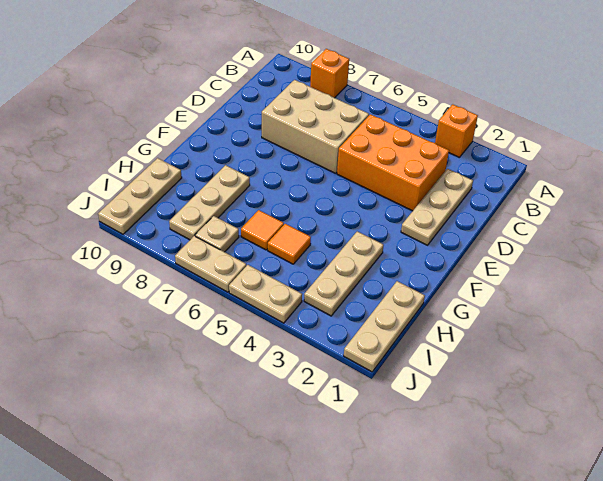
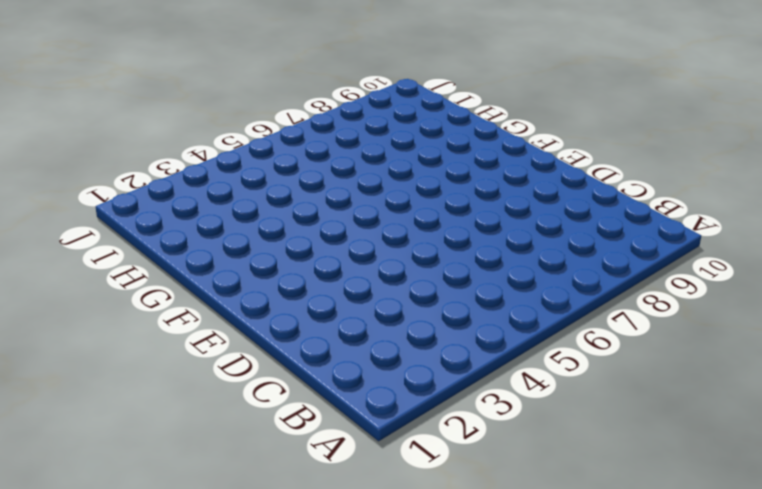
none -> orange brick A3 level 1
none -> orange brick A8 level 1
none -> tan plate C2:E2 level 1

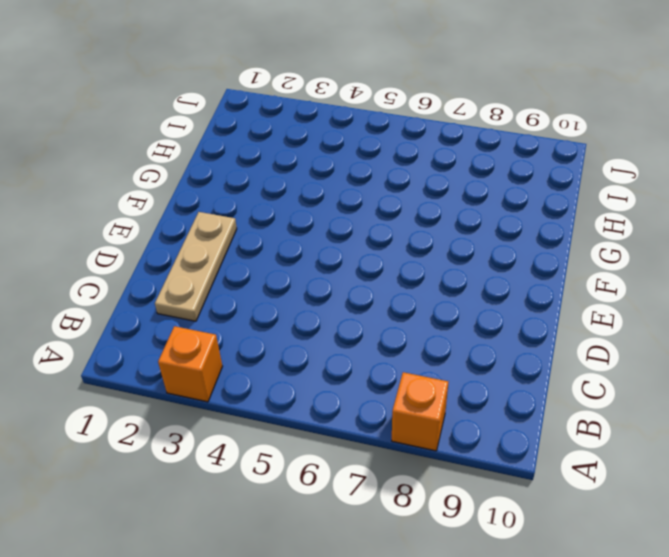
none -> orange brick C3:D5 level 1
none -> tan brick C6:D8 level 1
none -> tan plate G3:I3 level 1

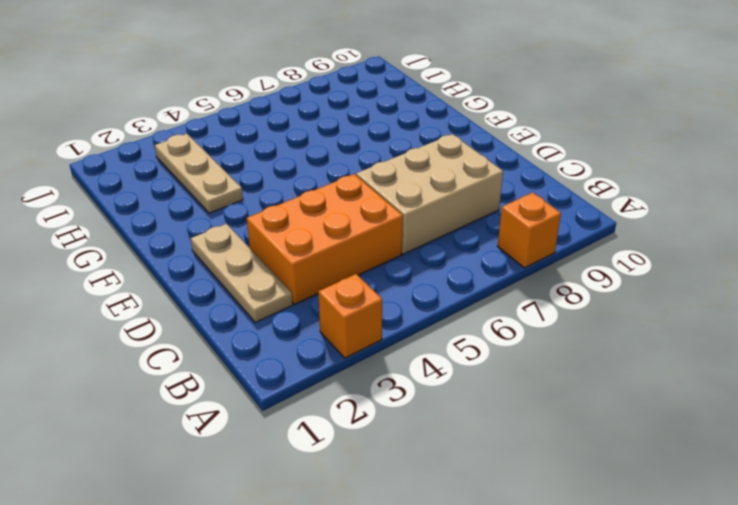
none -> tan plate G8:I8 level 1
none -> tan plate H1:J1 level 1
none -> orange tile H5 level 1

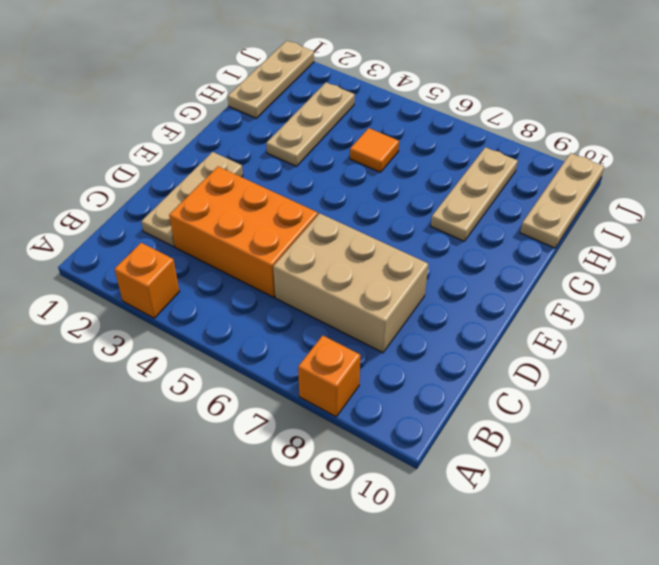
none -> orange tile H6 level 1
none -> tan plate I7 level 1
none -> tan plate J4:J5 level 1

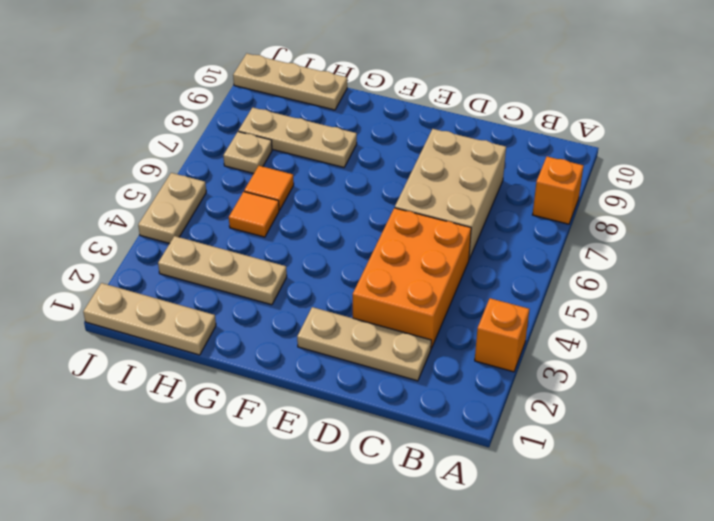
none -> tan plate J6:J7 level 1

